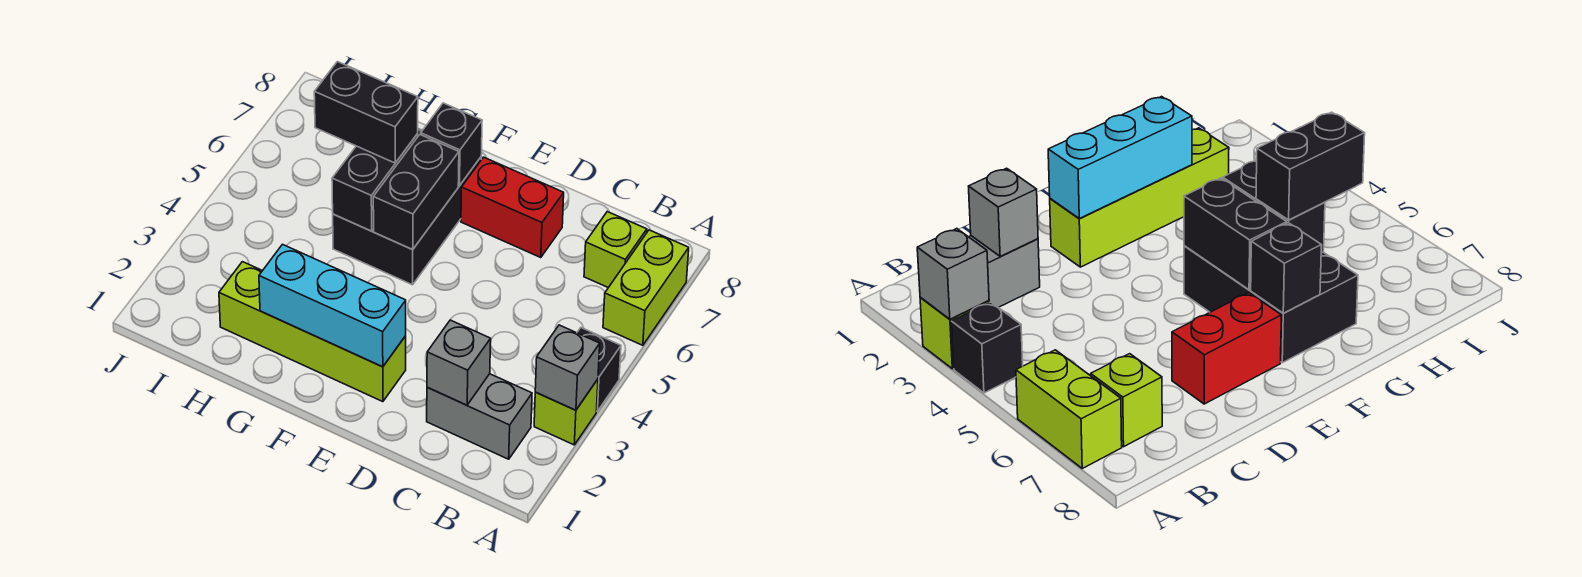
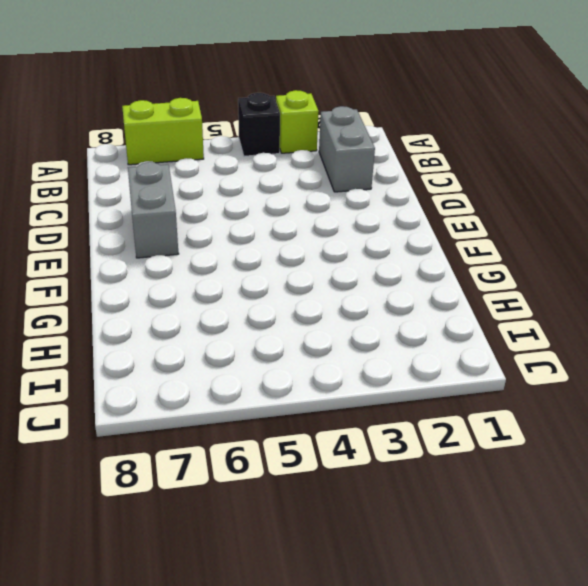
grey brick D7:E7 level 1 -> red brick D7:E7 level 1
none -> lime brick B7 level 1
none -> lime brick E2:H2 level 1
none -> black brick F5:G7 level 1

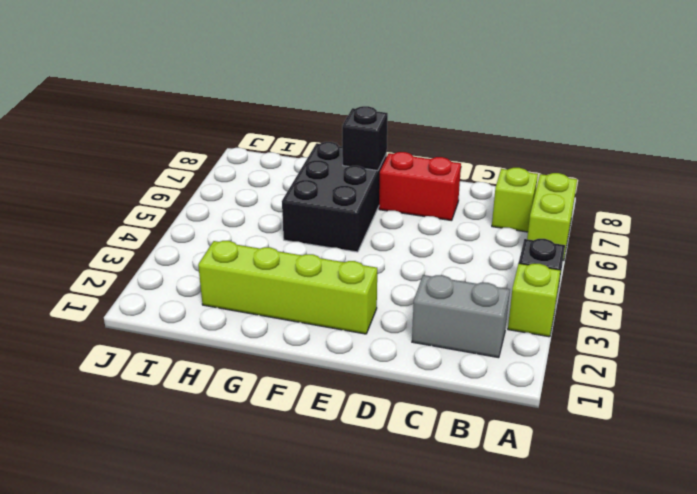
none -> grey brick A3 level 2
none -> grey brick C2 level 2
none -> cyan brick E2:G2 level 2

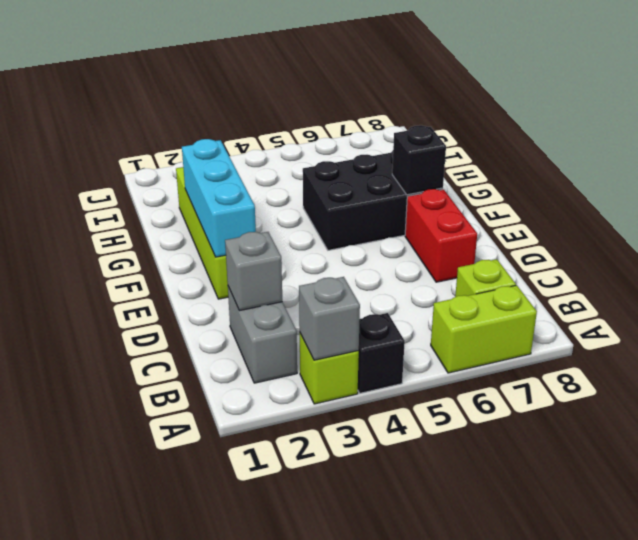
none -> black brick F5:F6 level 2
none -> black brick G5:G6 level 2
none -> black brick G6:H6 level 3

